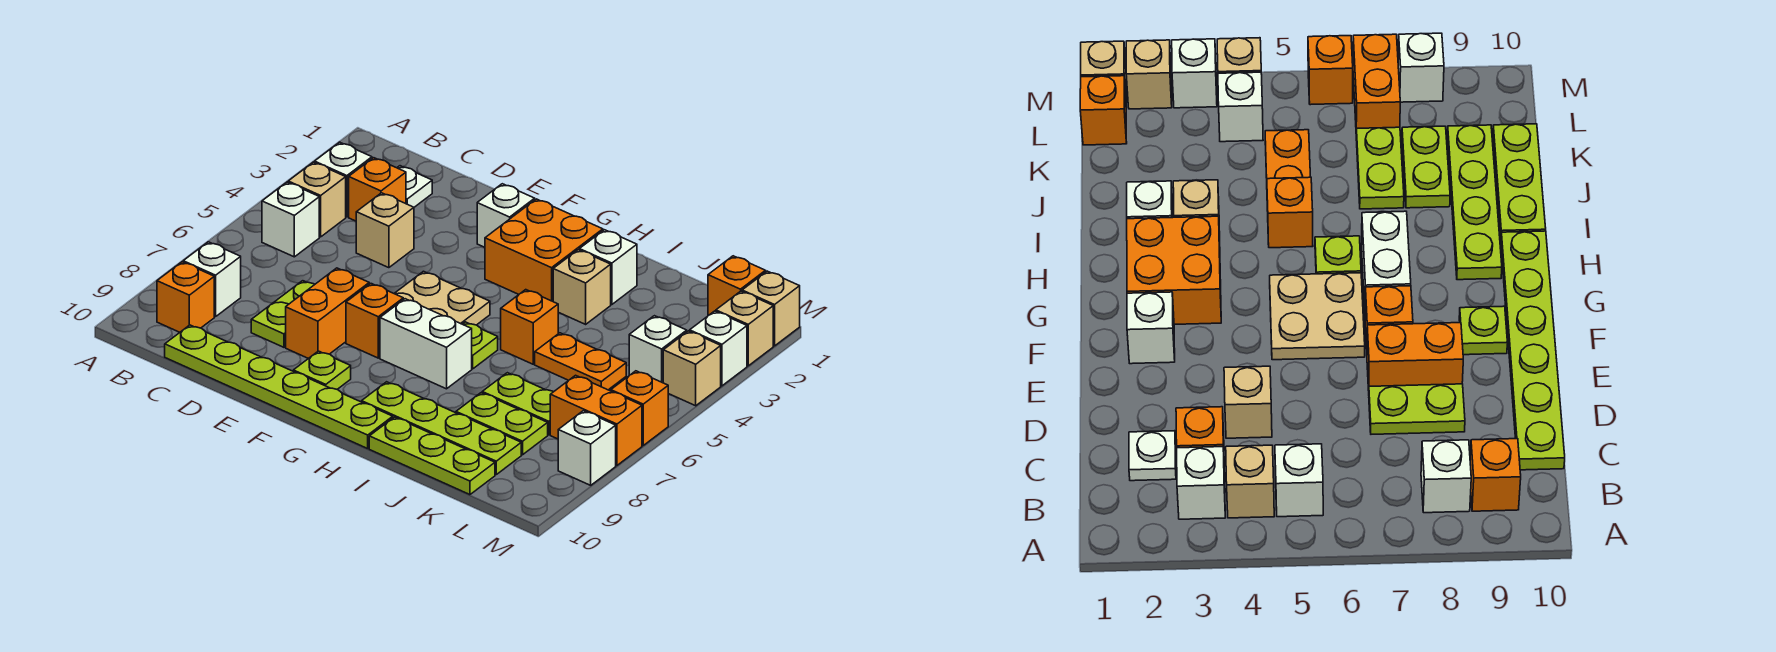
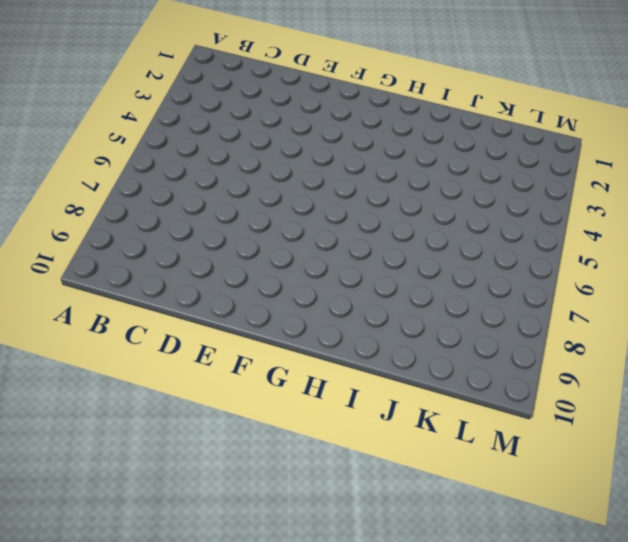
none -> white brick B3 level 1
none -> tan brick B4 level 1
none -> white brick B5 level 1
none -> white brick B8 level 1

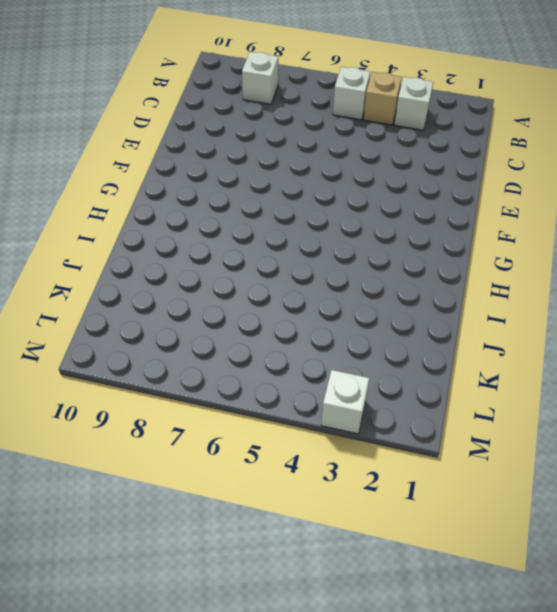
none -> orange brick B9 level 1
none -> white plate C2 level 1
none -> orange brick C3 level 1
none -> lime plate C10:H10 level 1

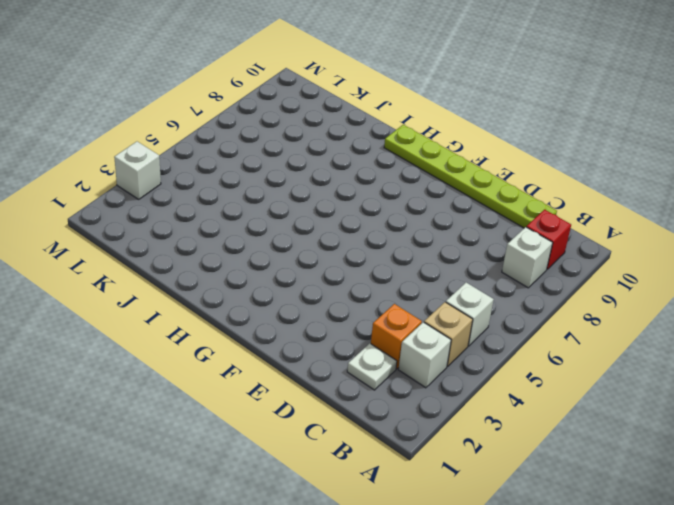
red brick B9 level 1 -> orange brick B9 level 1
none -> tan brick D4 level 1
none -> lime plate D7:D8 level 1
none -> orange brick E7:E8 level 1
none -> white brick F2 level 1

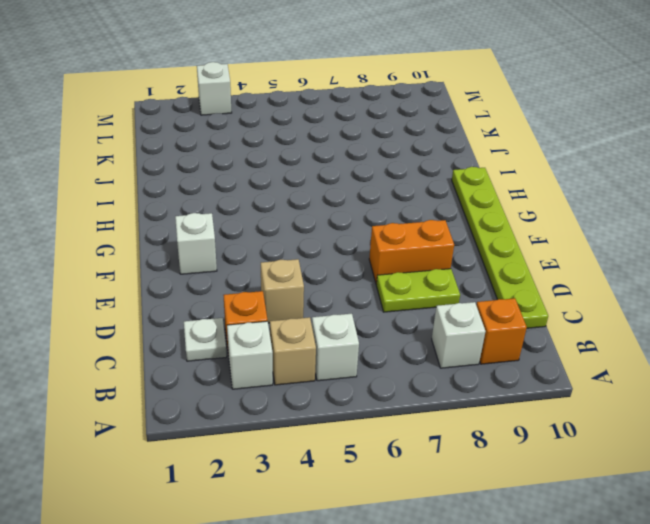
none -> tan plate F5:G6 level 1
none -> orange brick F7 level 1
none -> lime plate F9 level 1
none -> orange brick G2:H3 level 1

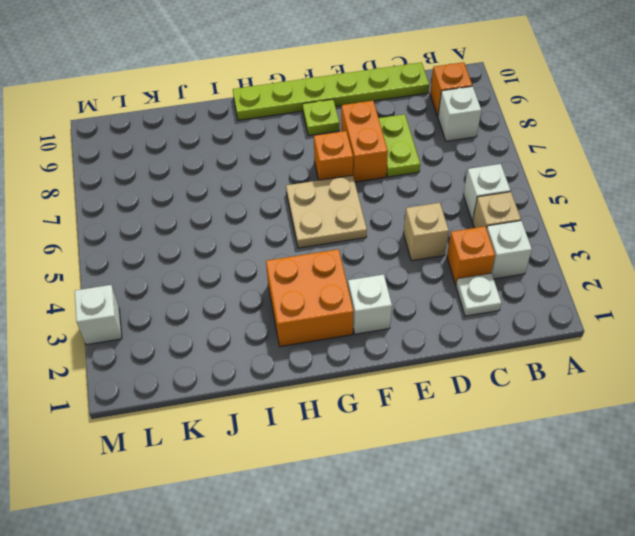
none -> white brick G7:H7 level 1
none -> lime plate H6 level 1
none -> lime plate H9:K9 level 1
none -> white brick I2 level 1

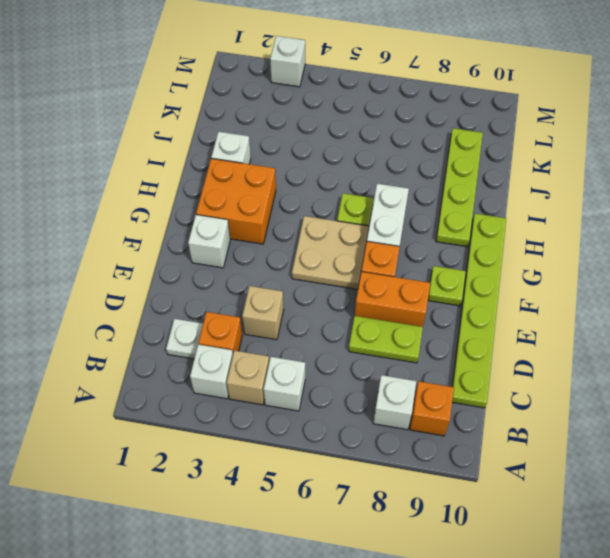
none -> tan brick I3 level 1
none -> orange brick I5 level 1
none -> lime plate I10:K10 level 1
none -> orange plate J5:K5 level 1

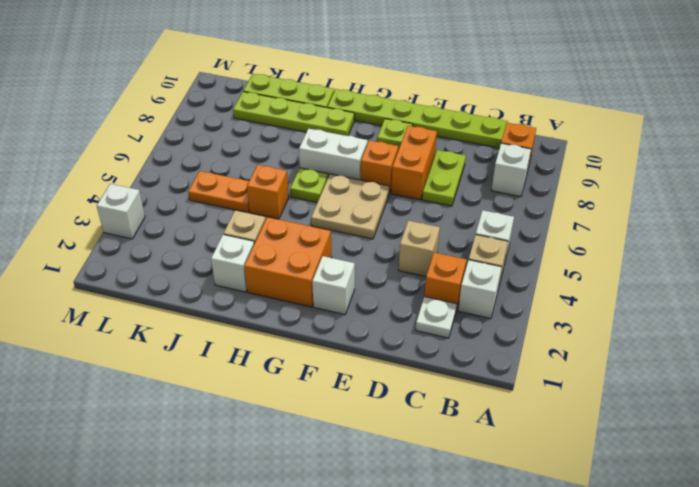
none -> lime plate J7:K7 level 1
none -> lime plate J8:K8 level 1
none -> orange brick L1 level 1
none -> white brick L4 level 1

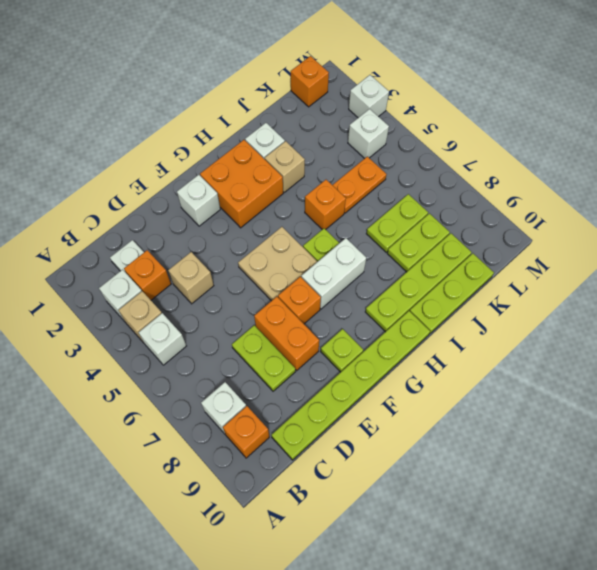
none -> orange brick L7:M7 level 1
none -> tan brick M1 level 1
none -> tan brick M2 level 1
none -> tan brick M4 level 1

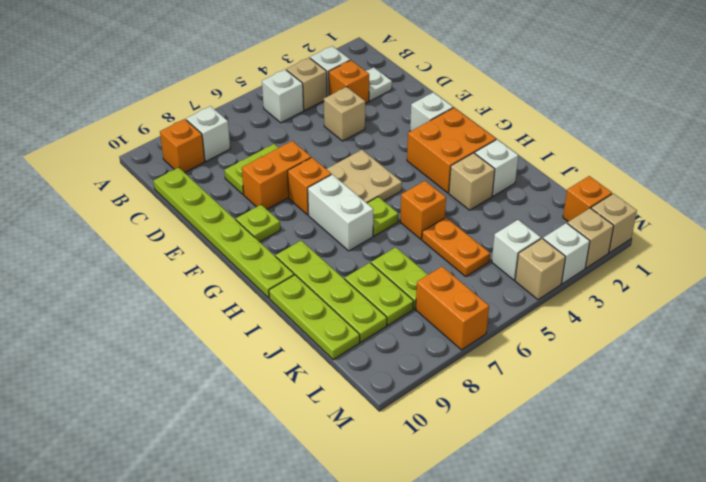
none -> orange brick M6 level 1
none -> white brick M8 level 1

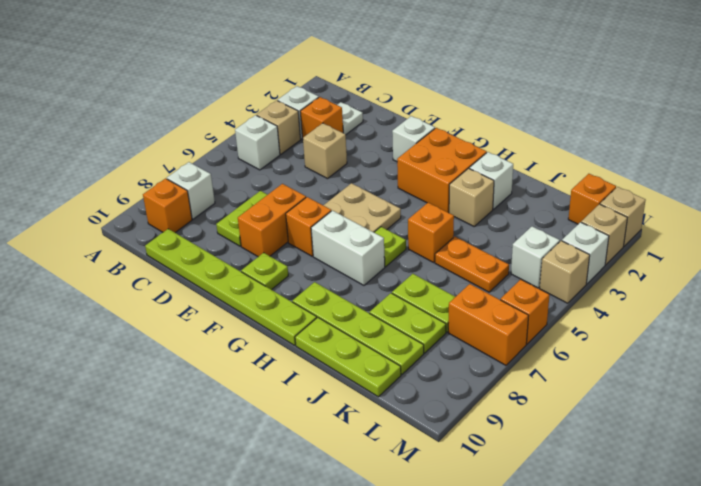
none -> white brick M8 level 1

